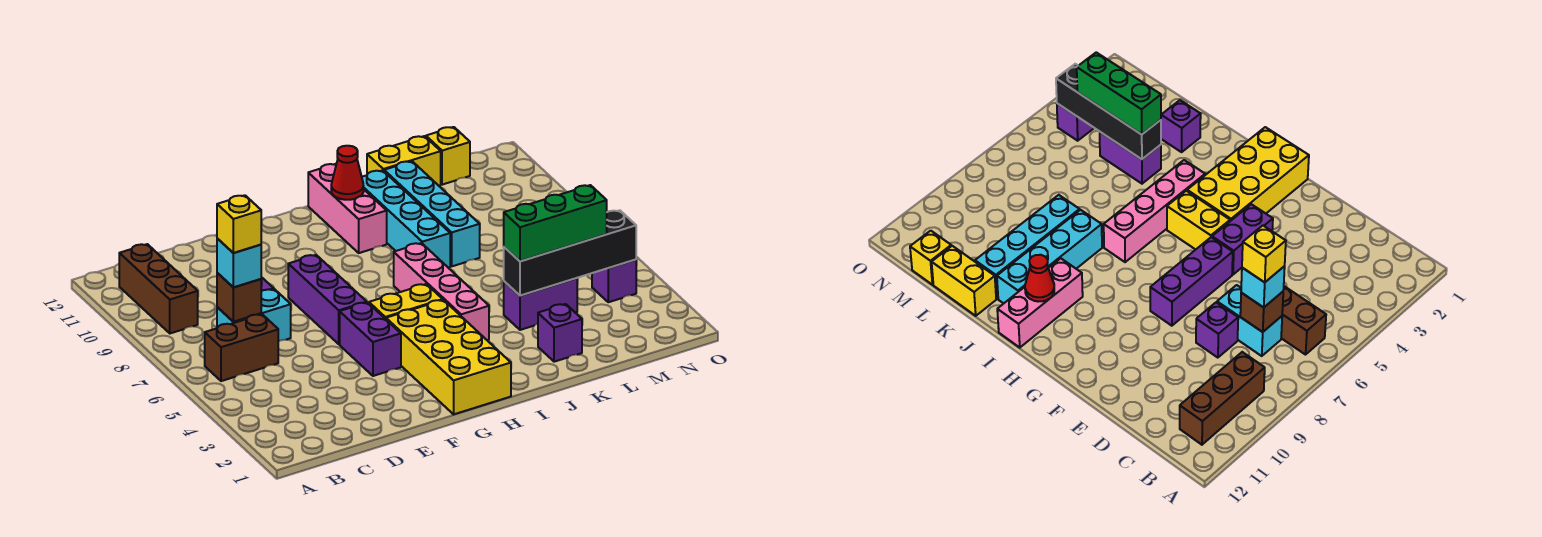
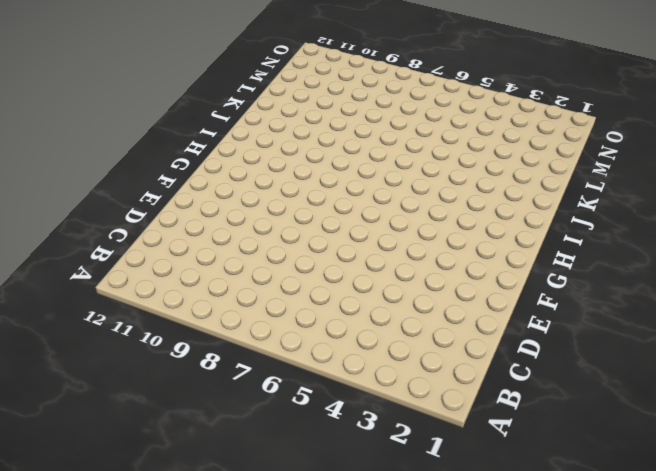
none -> brown brick B6:C6 level 1
none -> brown brick B9:B11 level 1
none -> cyan brick C7:D7 level 1

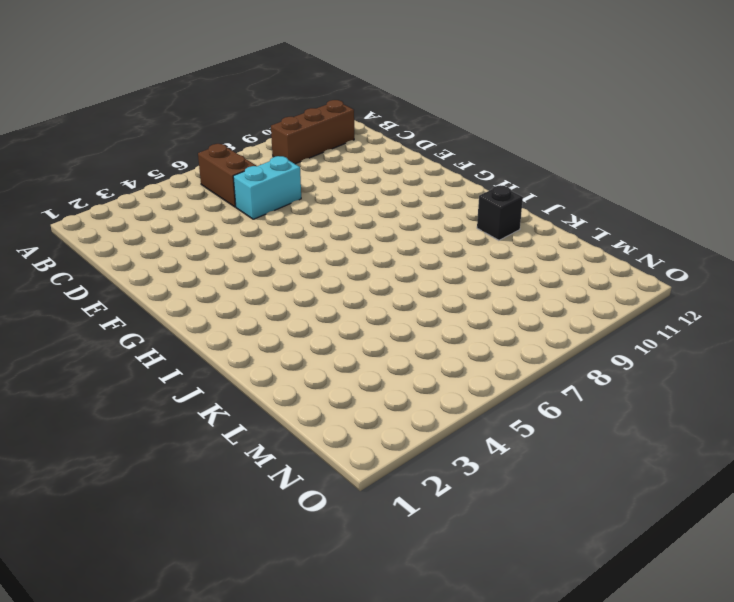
cyan brick D6:D7 level 1 -> cyan brick C7:D7 level 1
black brick J11 level 1 -> cyan brick J8:J11 level 1
none -> purple brick D8 level 1
none -> purple brick F4:F5 level 1
none -> purple brick F6:F8 level 1

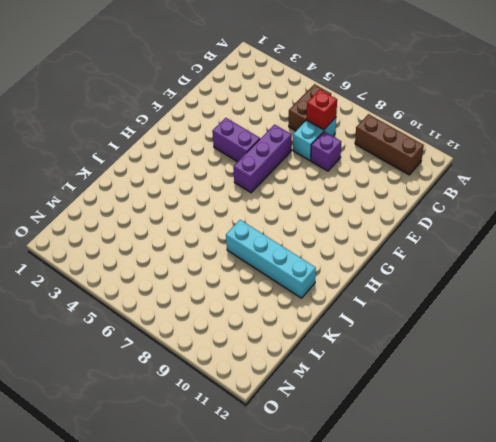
red brick C7 level 2 -> brown brick C7 level 2
purple brick E6:G6 level 1 -> purple brick F6:F8 level 1
none -> yellow brick G1:H4 level 1
none -> yellow brick G5:H5 level 1
none -> pink brick I4:I7 level 1

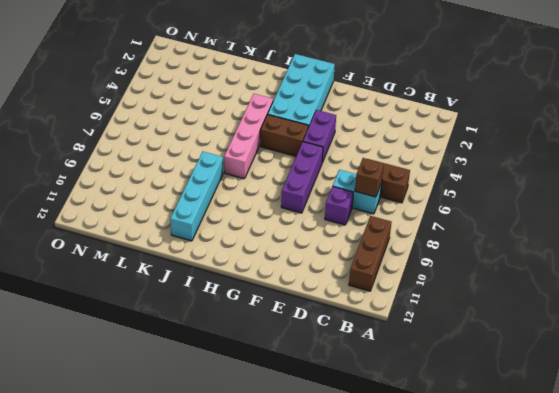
cyan brick G1:H4 level 1 -> yellow brick G1:H4 level 1
brown brick G5:H5 level 1 -> yellow brick G5:H5 level 1
none -> pink brick I10:I12 level 1
none -> purple brick K2 level 1
none -> purple brick K4:L4 level 1

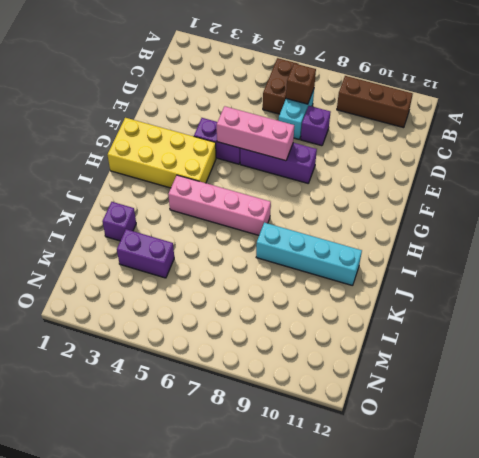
pink brick F5:F7 level 2 -> pink brick I10:I12 level 1
purple brick L3:L4 level 1 -> purple brick K4:L4 level 1
none -> yellow brick G5:H5 level 1
none -> cyan brick K8:K11 level 1
none -> yellow brick K12:L12 level 1

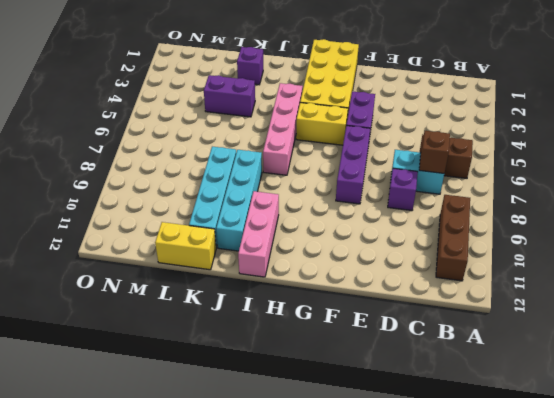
none -> yellow brick M12 level 1
none -> purple brick N4 level 1
none -> red cone I11 level 2

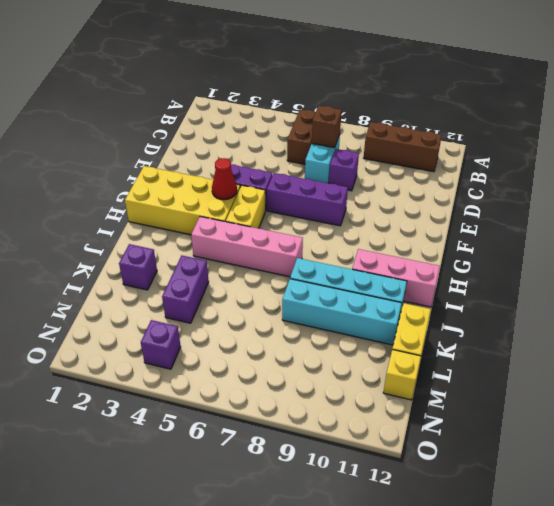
red cone G4 level 2 -> red cone I11 level 2
none -> black brick K4:N4 level 2
none -> cyan brick C7 level 3
none -> green brick K4:M4 level 3

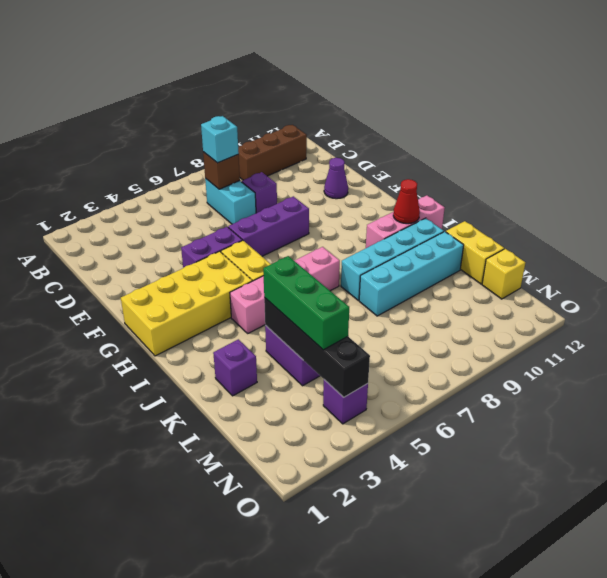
purple cone E11 level 1 -> none
none -> brown brick B6:C6 level 1
none -> yellow brick C7 level 4

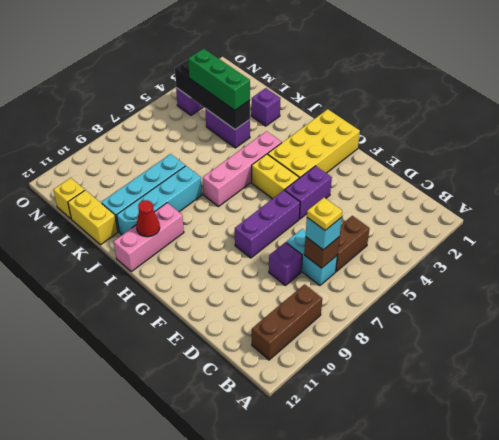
brown brick C5:C6 level 1 -> brown brick B6:C6 level 1
yellow plate C7 level 4 -> yellow brick C7 level 4

